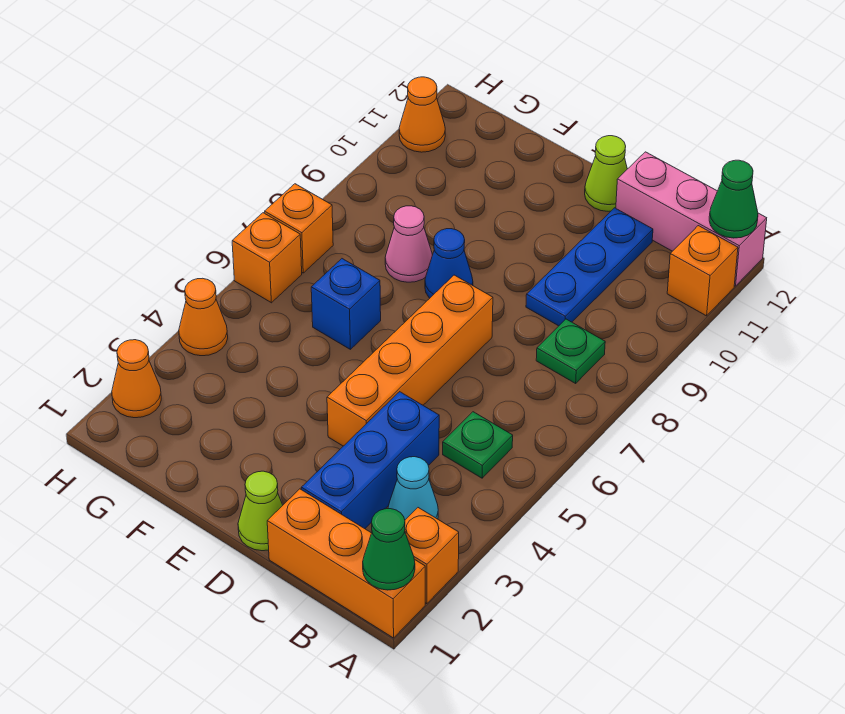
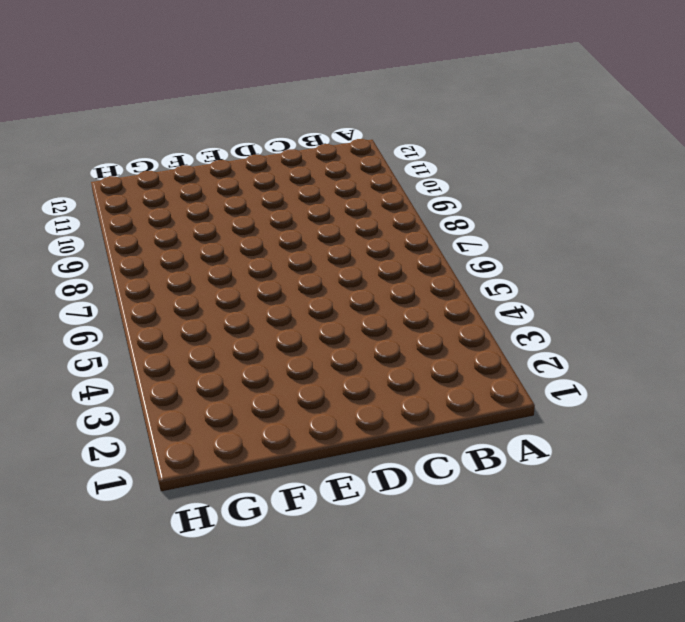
none -> orange brick A1:C1 level 1
none -> orange brick A2 level 1
none -> orange brick A11 level 1

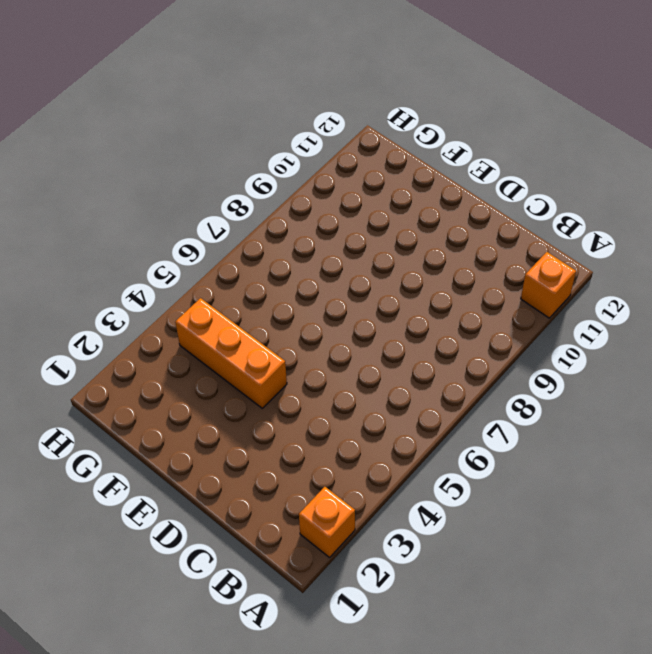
orange brick E4:G4 level 1 -> orange brick A1:C1 level 1
none -> pink brick A12:C12 level 1
none -> cyan cone B3 level 1
none -> green plate B5 level 1

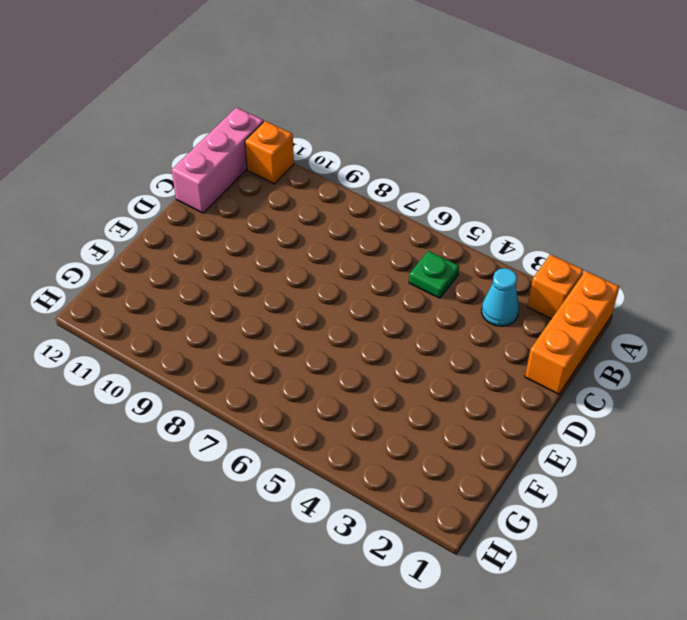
none -> green plate B8 level 1
none -> blue brick C2:C4 level 1
none -> blue plate C9:C11 level 1

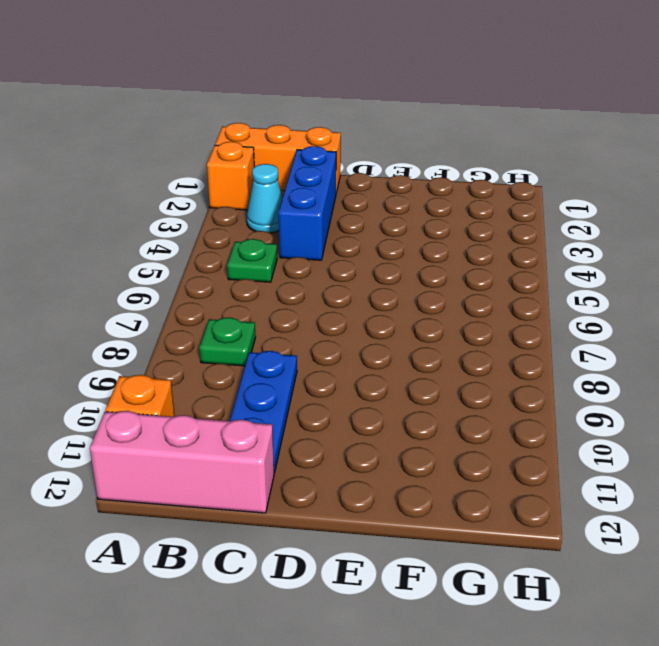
none -> lime cone D1 level 1
none -> orange brick D4:D7 level 1
none -> lime cone D12 level 1

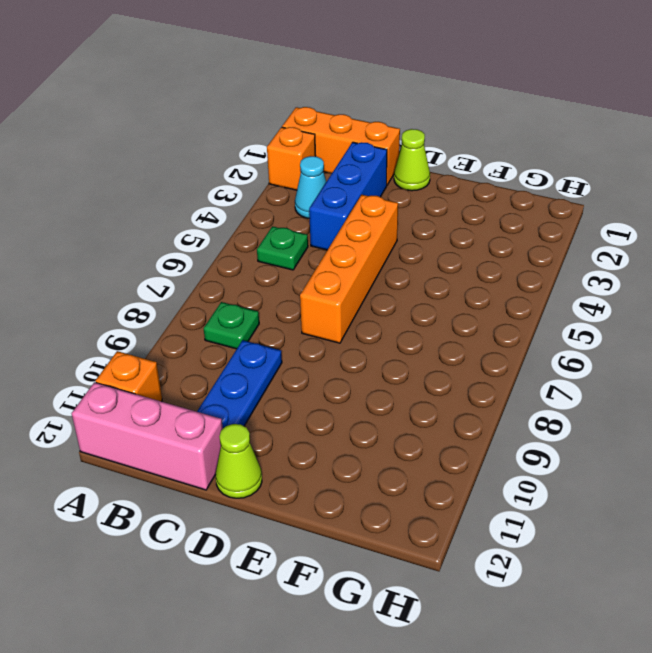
none -> blue cone E8 level 1
none -> blue brick F6 level 1
none -> pink cone F8 level 1

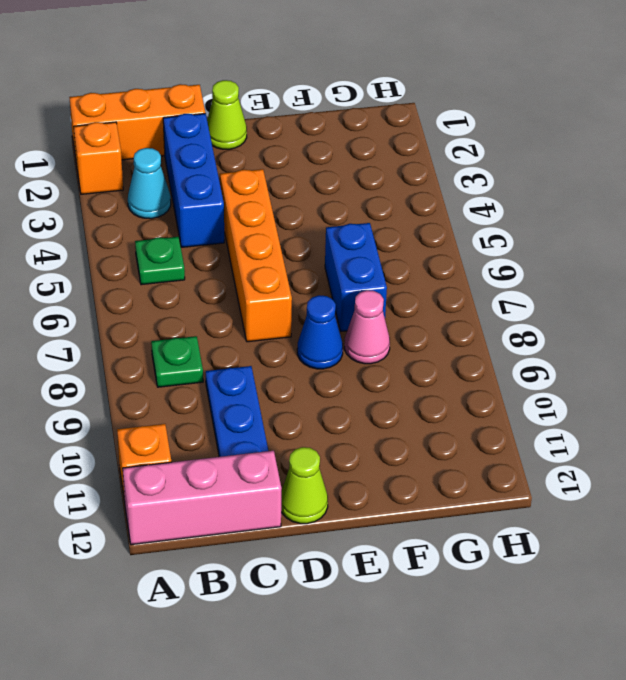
blue brick F6:F7 level 1 -> blue brick F6 level 1
none -> orange cone H2 level 1
none -> orange cone H4 level 1
none -> orange brick H6 level 1

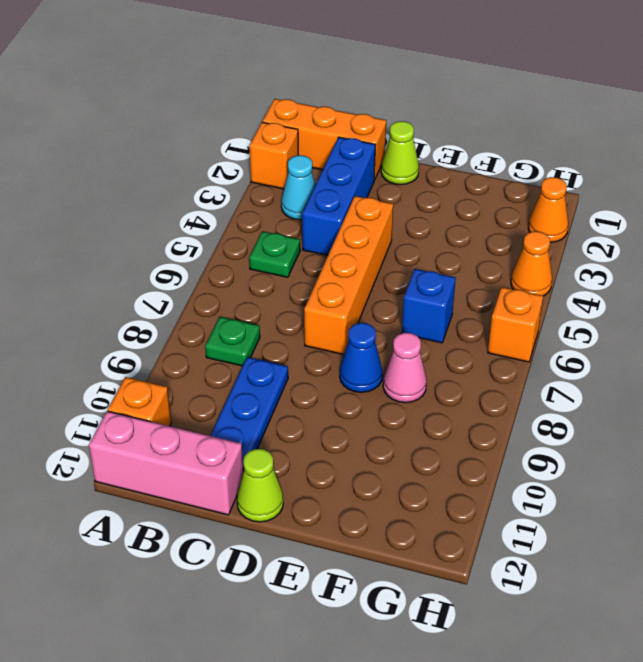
none -> orange brick H7 level 1
none -> orange cone H11 level 1
none -> green cone A1 level 2

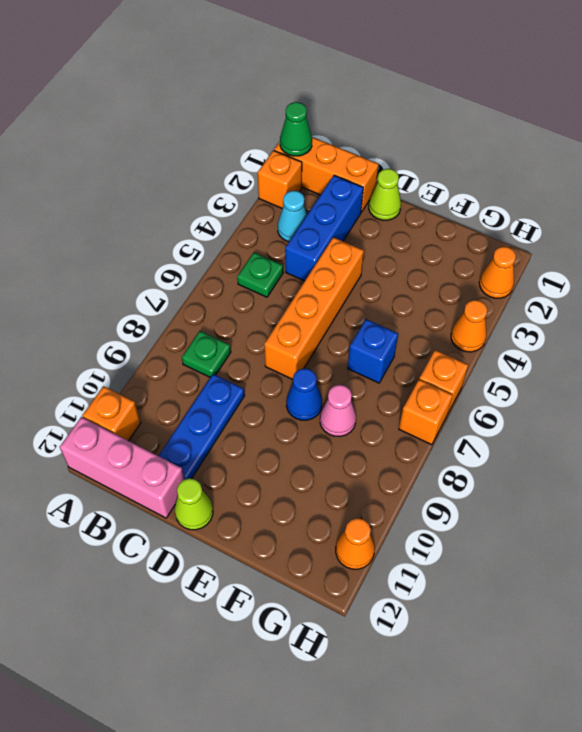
none -> green cone A12 level 2

